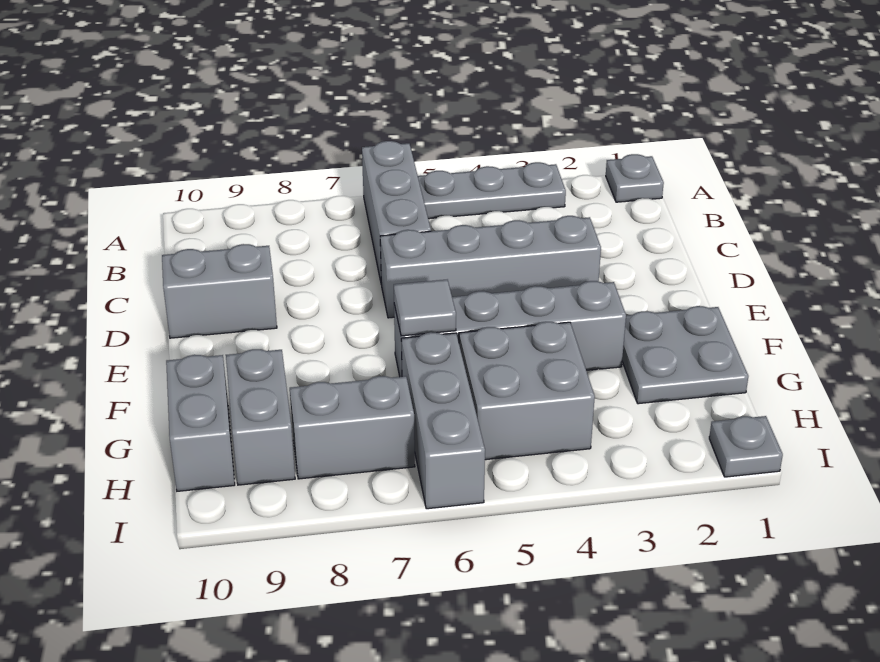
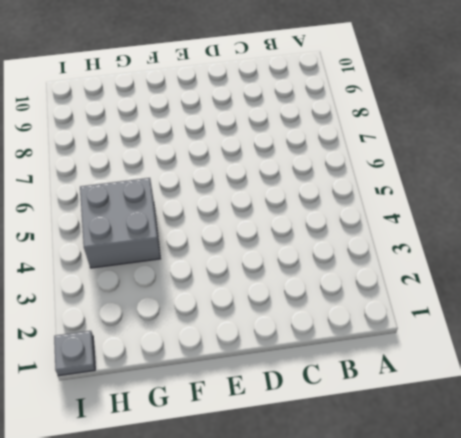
none -> grey plate A1 level 1
none -> grey plate A3:A5 level 1
none -> grey brick A6:C6 level 1

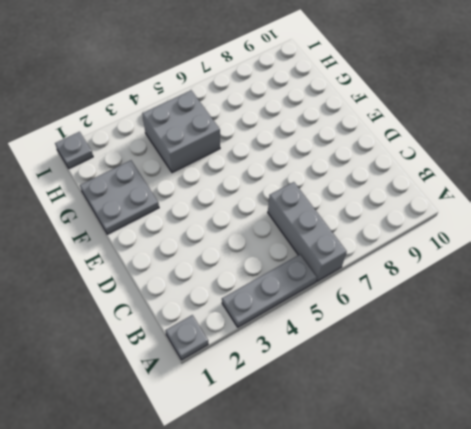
none -> grey brick D3:D6 level 1
none -> grey brick D9:D10 level 1
none -> grey brick F3:F6 level 1

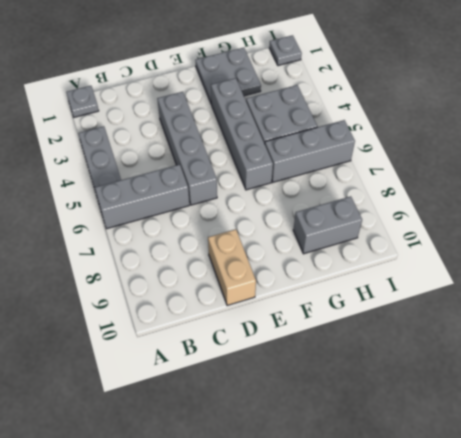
tan brick D9:D10 level 1 -> grey brick D9:D10 level 1
none -> grey brick G10:H10 level 1
none -> grey brick H7:H8 level 1
none -> grey tile F6 level 2

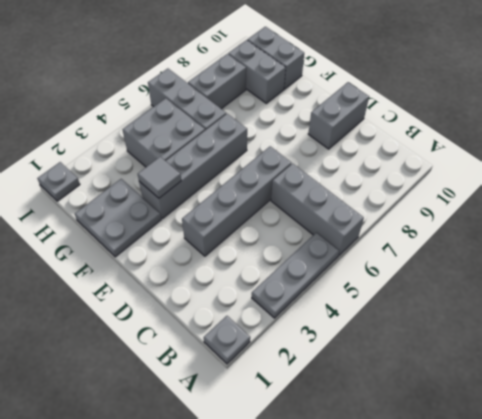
grey tile F3 level 2 -> grey tile F6 level 2

